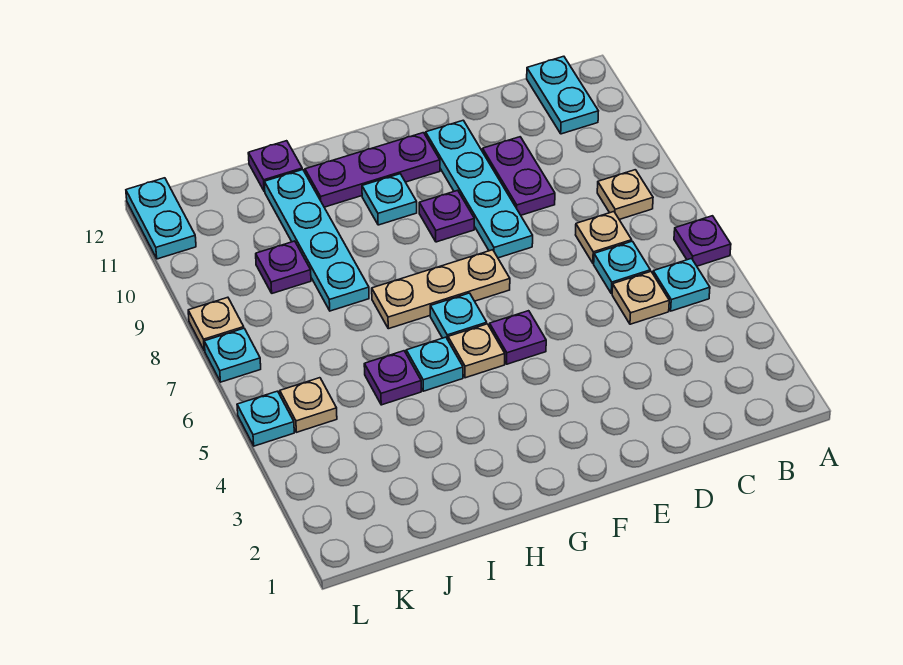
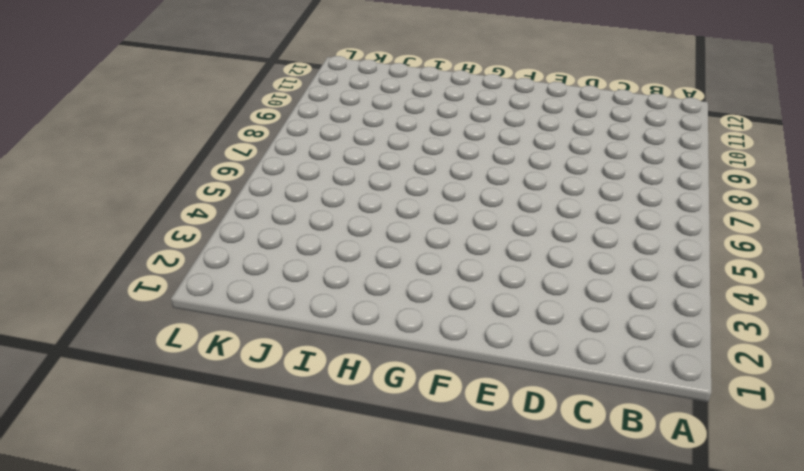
none -> purple plate A6 level 1
none -> cyan plate B5 level 1
none -> tan plate B8 level 1

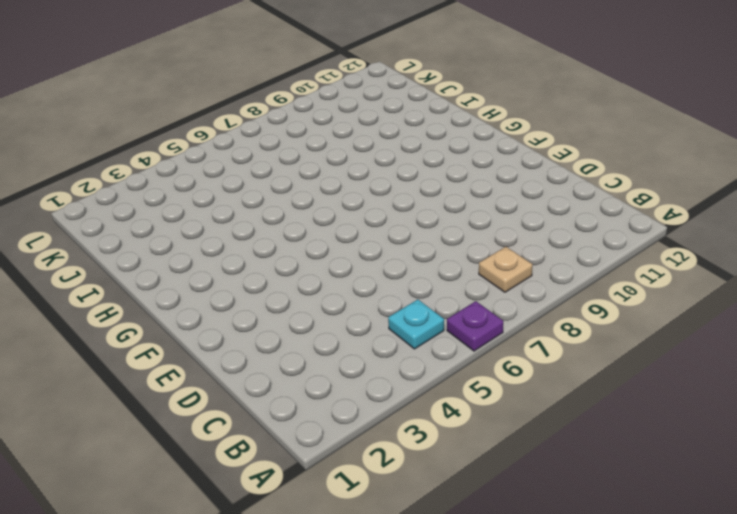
none -> cyan plate B11:B12 level 1
none -> tan plate C5 level 1
none -> cyan plate C6 level 1

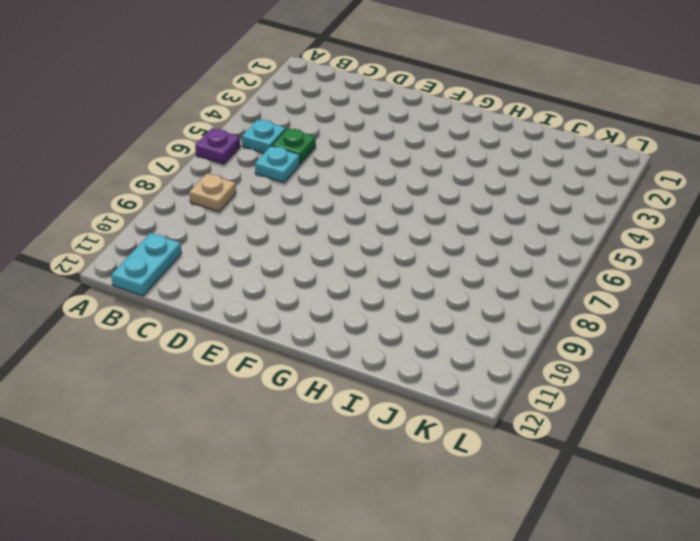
green plate C5 level 1 -> tan plate C5 level 1
none -> tan plate C7 level 1
none -> purple plate D9:D10 level 1
none -> cyan plate E8:E11 level 1

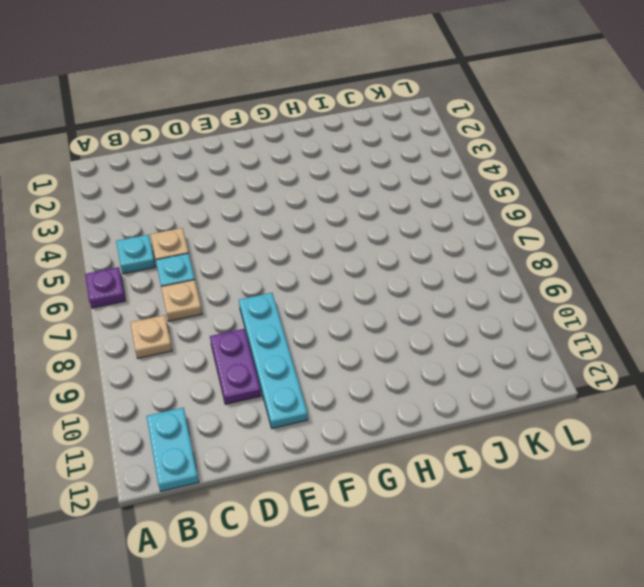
none -> purple plate F5 level 1
none -> tan plate F7:H7 level 1
none -> purple plate F9 level 1

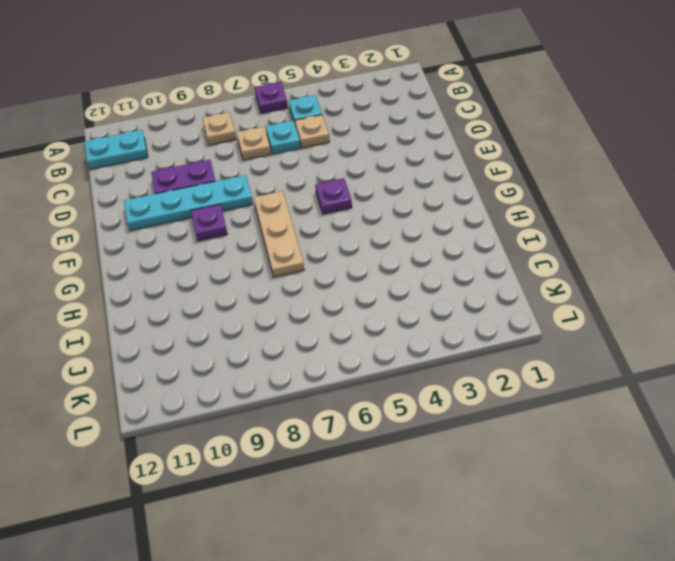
none -> purple plate F11:H11 level 1
none -> tan plate G5 level 1
none -> cyan plate G6 level 1

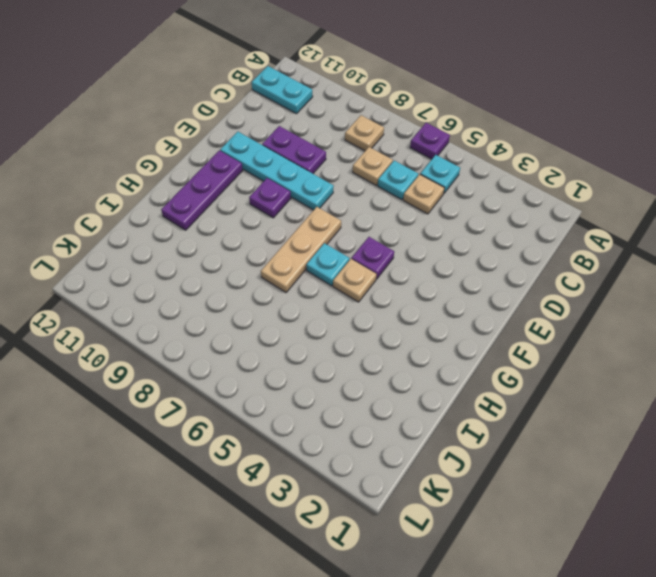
none -> cyan plate G10 level 1
none -> cyan plate H5 level 1
none -> purple plate I5 level 1

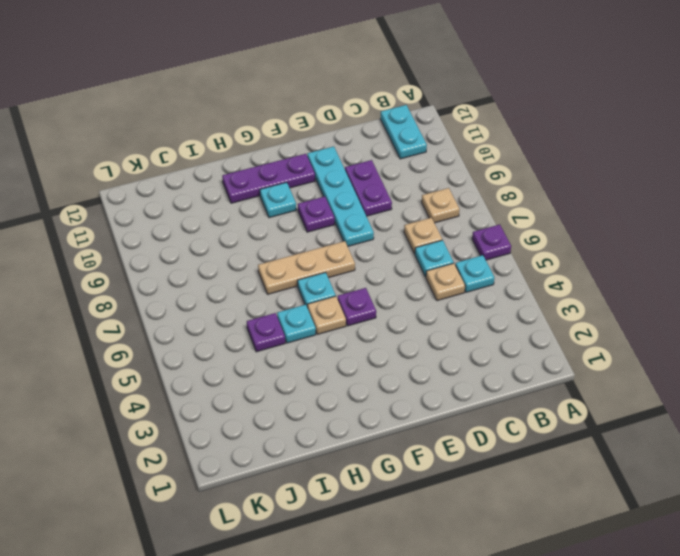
none -> cyan plate I8:I11 level 1
none -> purple plate I12 level 1
none -> purple plate J9 level 1

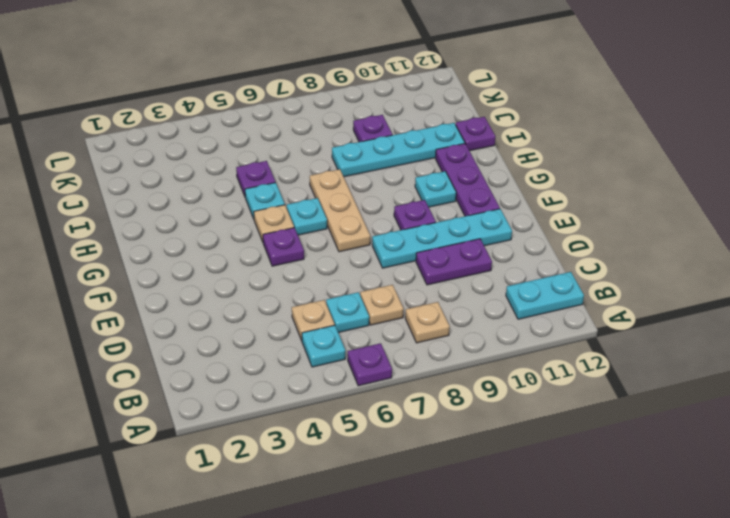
none -> tan plate K5 level 1
none -> cyan plate L5 level 1
none -> cyan plate L7 level 1

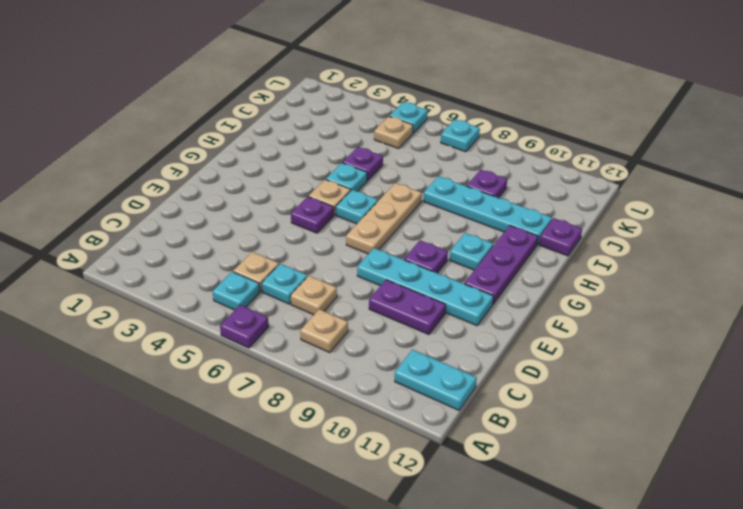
none -> tan plate L8 level 1
none -> cyan plate L11:L12 level 1

